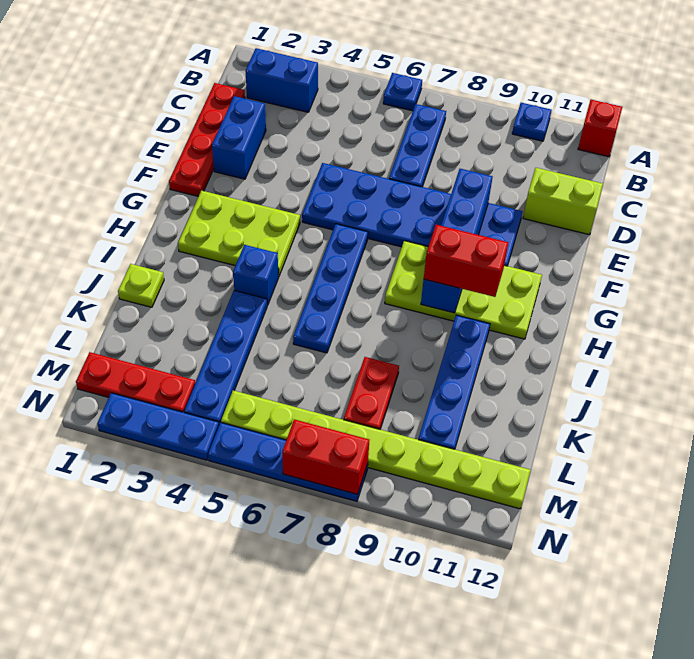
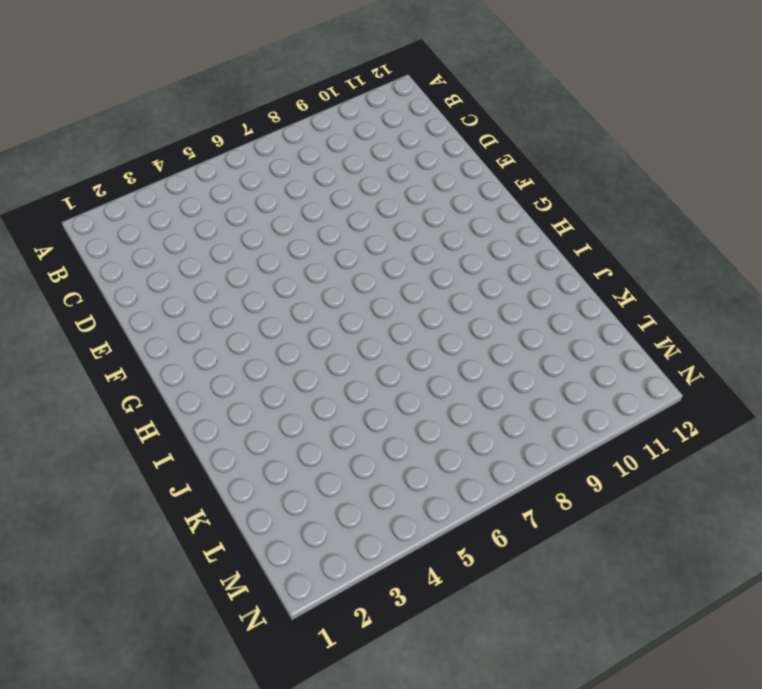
none -> blue plate A6 level 1
none -> blue plate A10 level 1
none -> red brick A12 level 1

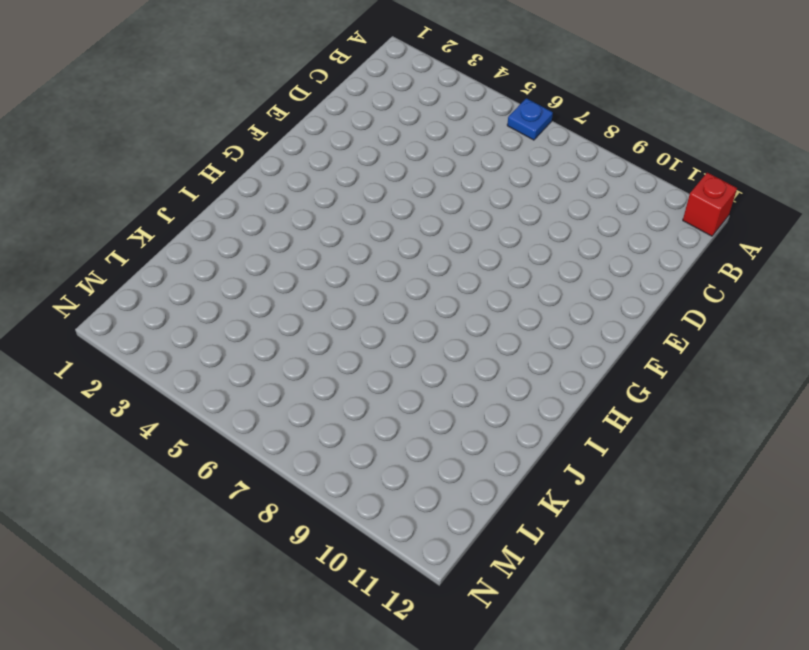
none -> blue plate A10 level 1
none -> blue brick B2:B3 level 1
none -> blue plate B7:D7 level 1

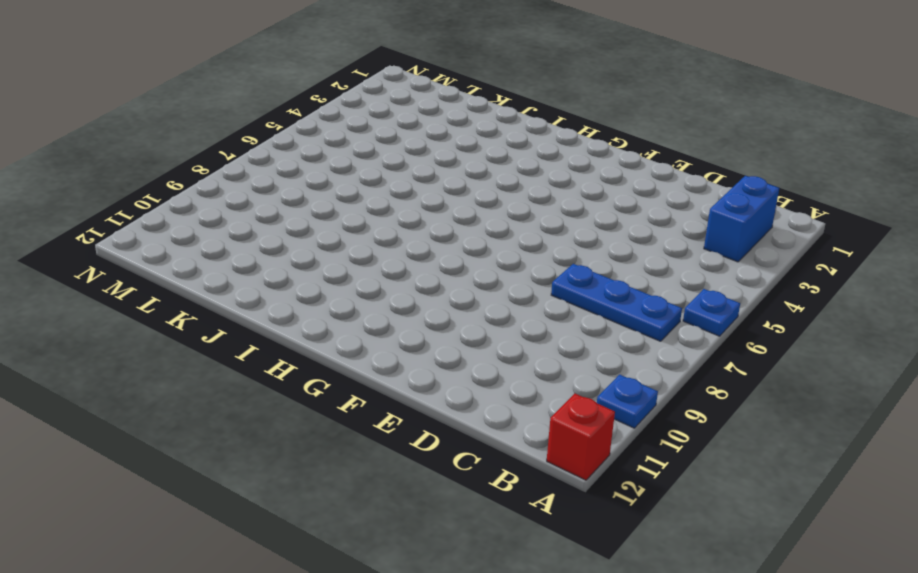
none -> red plate C1:F1 level 1
none -> blue brick D2:E2 level 1
none -> lime brick D11:D12 level 1

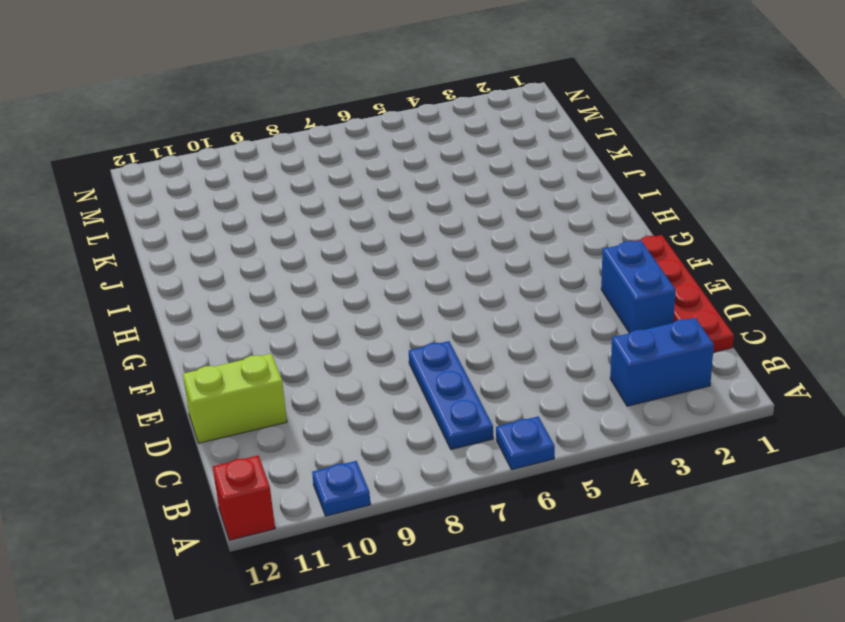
none -> blue plate E5:F10 level 1
none -> lime plate G2:H4 level 1
none -> blue plate G6:J6 level 1

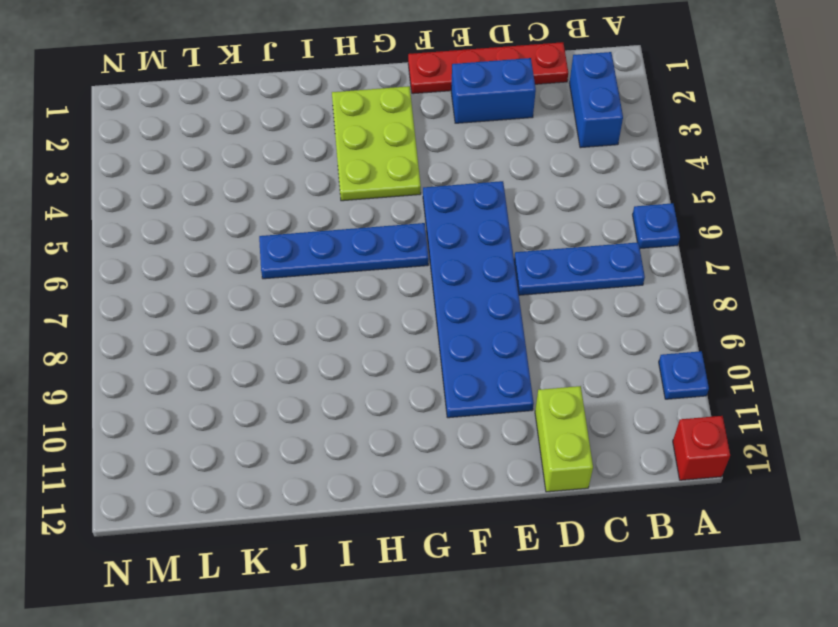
none -> lime plate G8:H11 level 1
none -> blue brick I4 level 1
none -> blue plate I10:L10 level 1

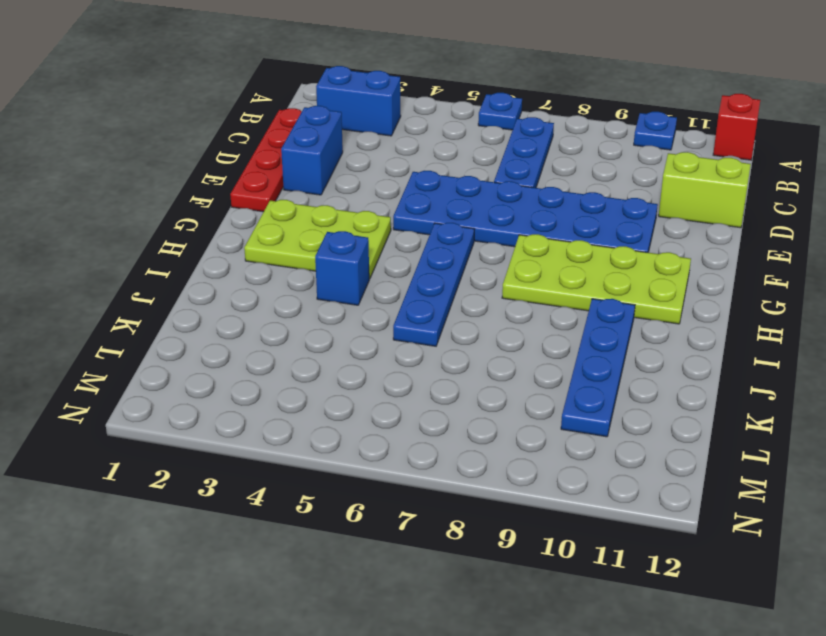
none -> lime plate J1 level 1
none -> blue plate J4:M4 level 1
none -> red plate K8:L8 level 1

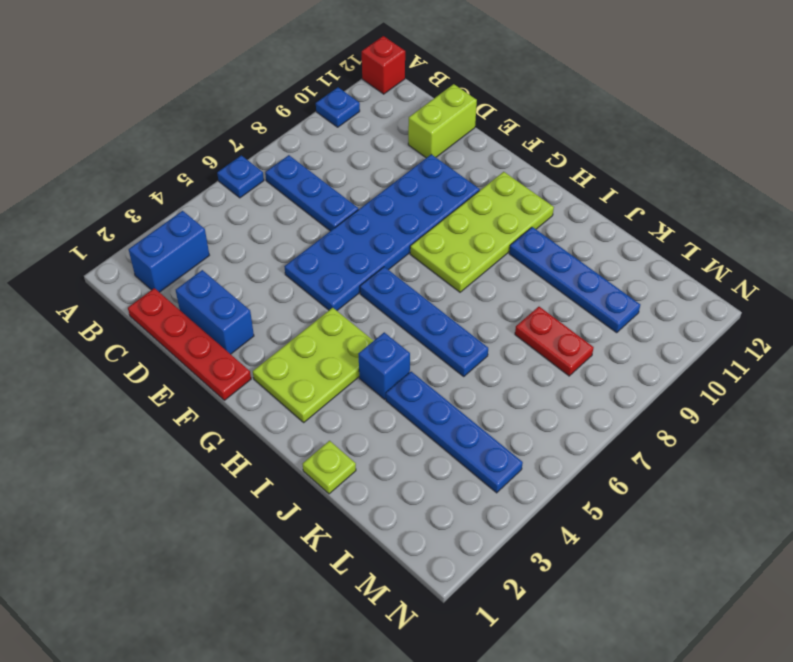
none -> red plate M1:M3 level 1
none -> lime plate M5:M12 level 1
none -> blue plate N2:N4 level 1

